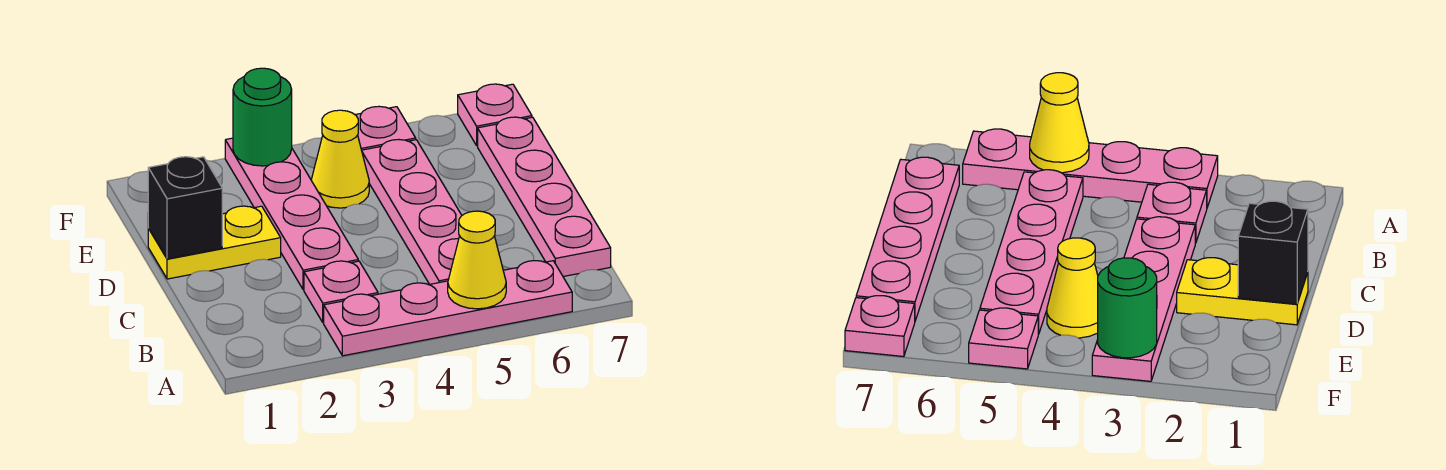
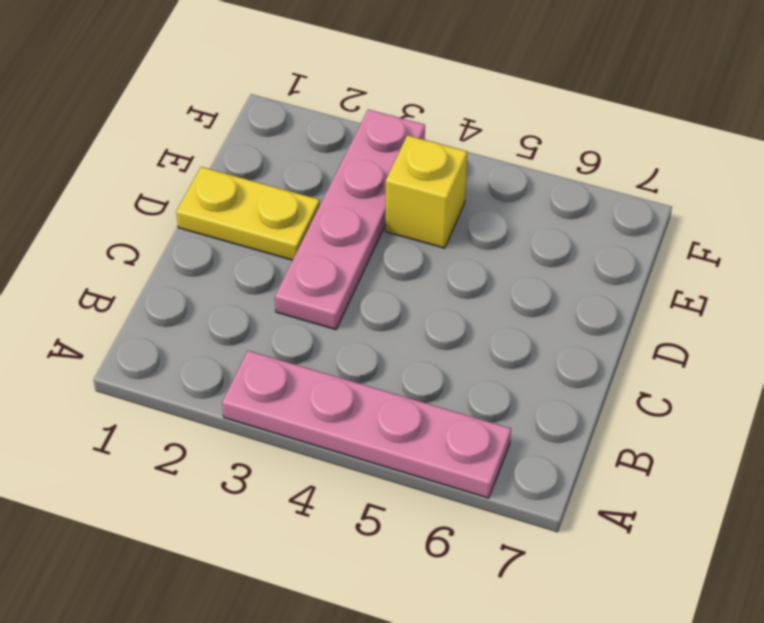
yellow brick E4 level 1 -> yellow cone E4 level 1
none -> pink plate B3 level 1
none -> pink plate B5:E5 level 1
none -> pink plate B7:E7 level 1

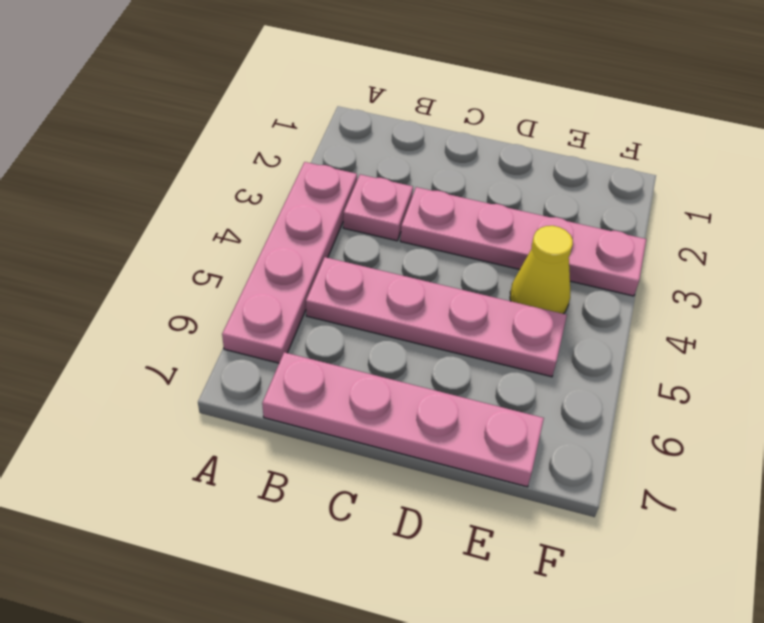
none -> yellow plate D1:D2 level 1
none -> pink plate F5 level 1
none -> pink plate F7 level 1

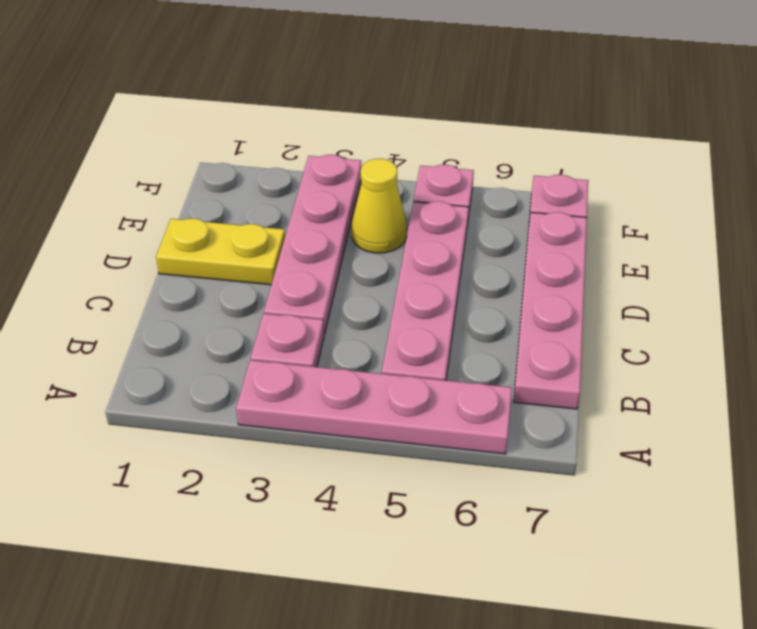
none -> yellow cone A5 level 2
none -> black brick D1 level 2
none -> green round brick F3 level 2

